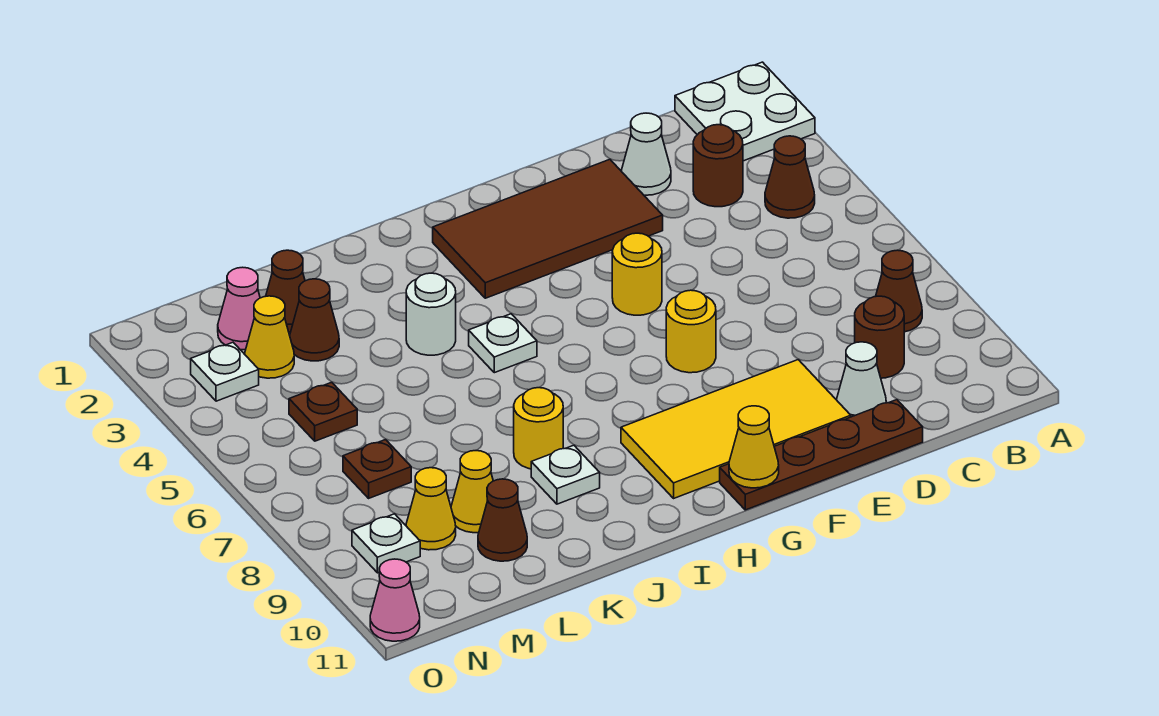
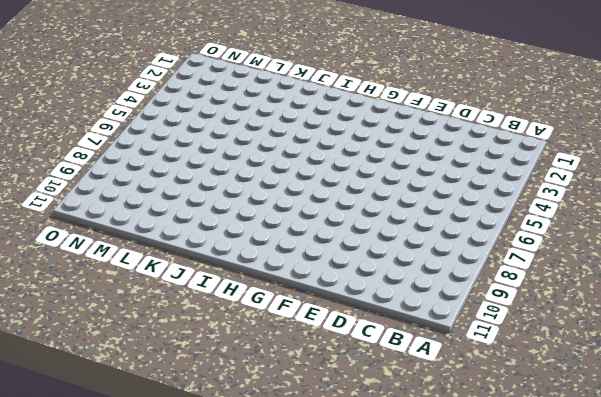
none -> white plate A1:B2 level 1
none -> brown cone B4 level 1
none -> brown cone B8 level 1

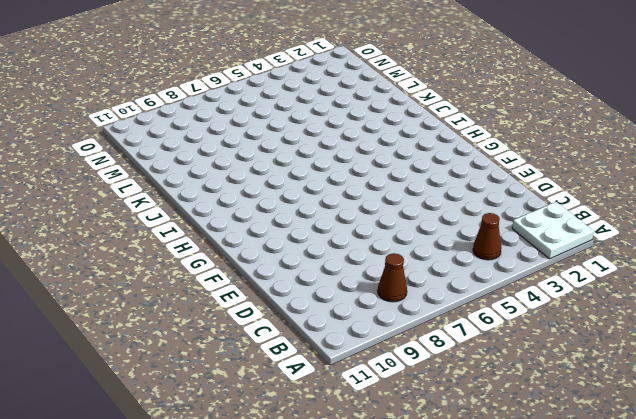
none -> brown round brick C3 level 1
none -> brown round brick C9 level 1
none -> white cone D2 level 1

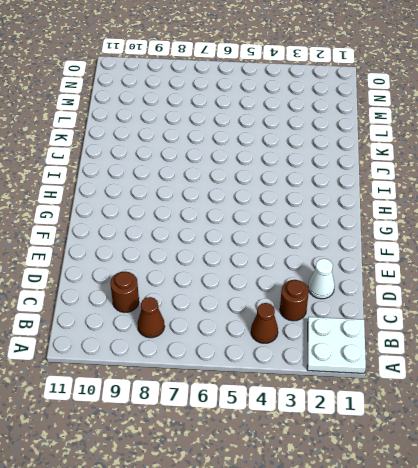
none -> white cone D10 level 1
none -> brown plate D11:G11 level 1
none -> brown tile E2:H3 level 1

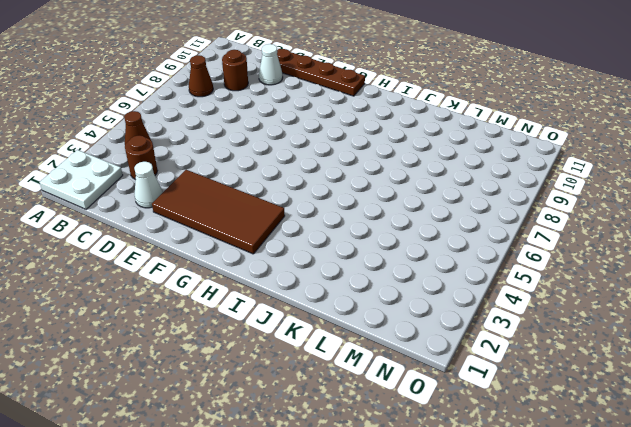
none -> yellow tile E9:H10 level 1
none -> yellow round brick F5 level 1
none -> yellow round brick F7 level 1

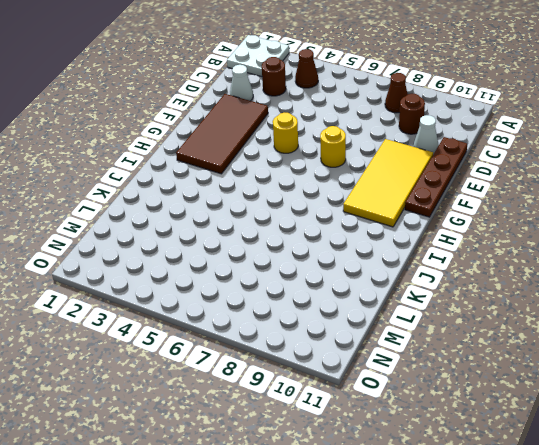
none -> white plate I5 level 1
none -> white round brick J4 level 1
none -> yellow round brick J8 level 1

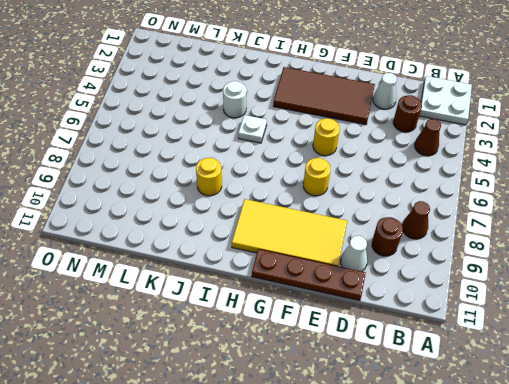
none -> white plate J9 level 1
none -> brown cone L2 level 1
none -> brown cone L3 level 1

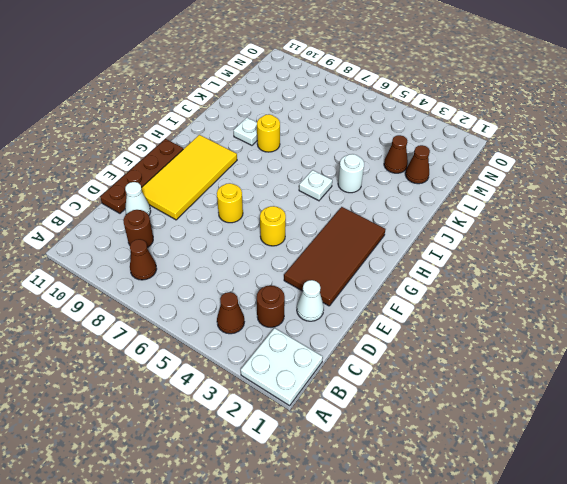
none -> yellow cone L9 level 1
none -> brown cone L10 level 1
none -> pink cone M2 level 1

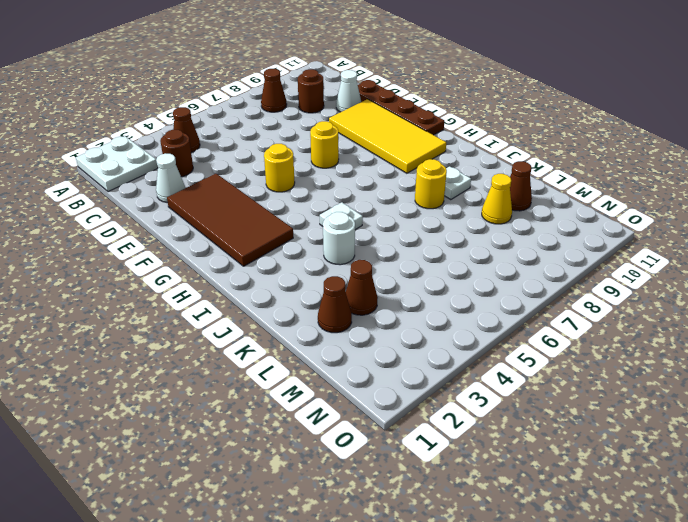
none -> pink cone M2 level 1
none -> yellow cone M3 level 1
none -> brown plate M5 level 1

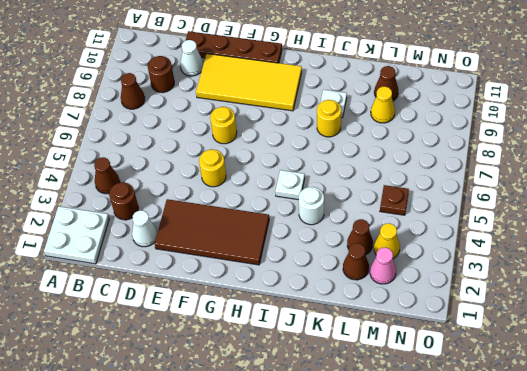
none -> brown plate M7 level 1
none -> yellow cone M9 level 1
none -> white plate N3 level 1

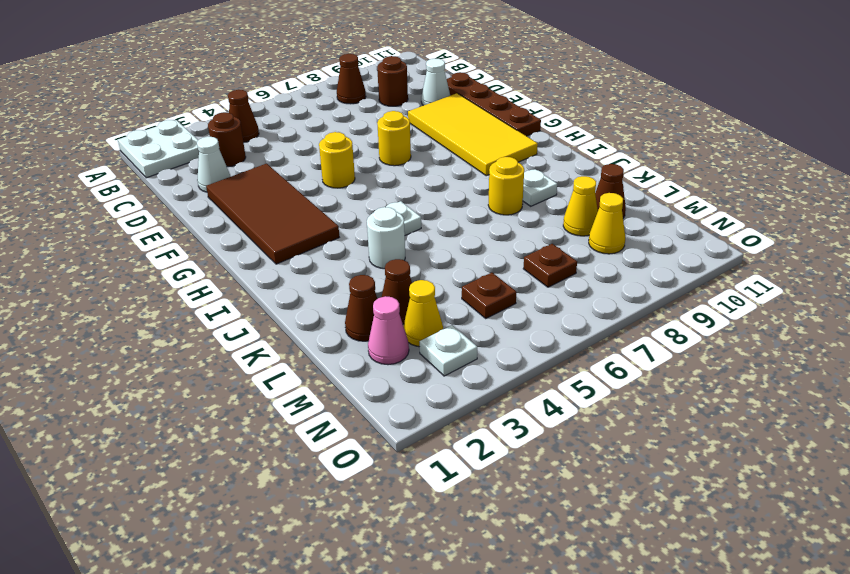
none -> white plate N9 level 1
none -> pink cone O11 level 1
none -> yellow cone G11 level 2

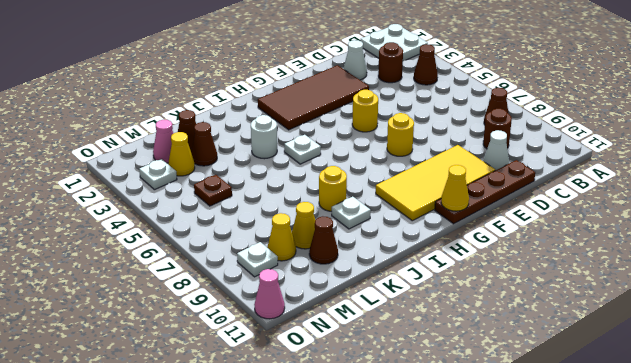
none -> brown plate M7 level 1

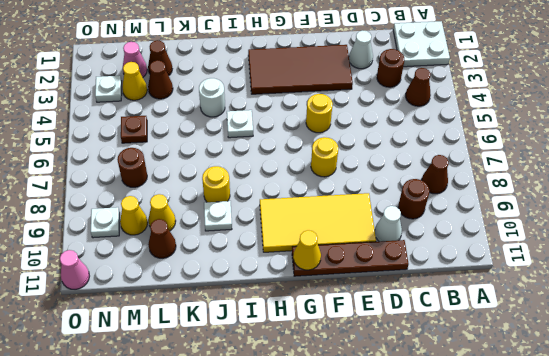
brown round brick M7 level 1 -> brown plate M7 level 1

